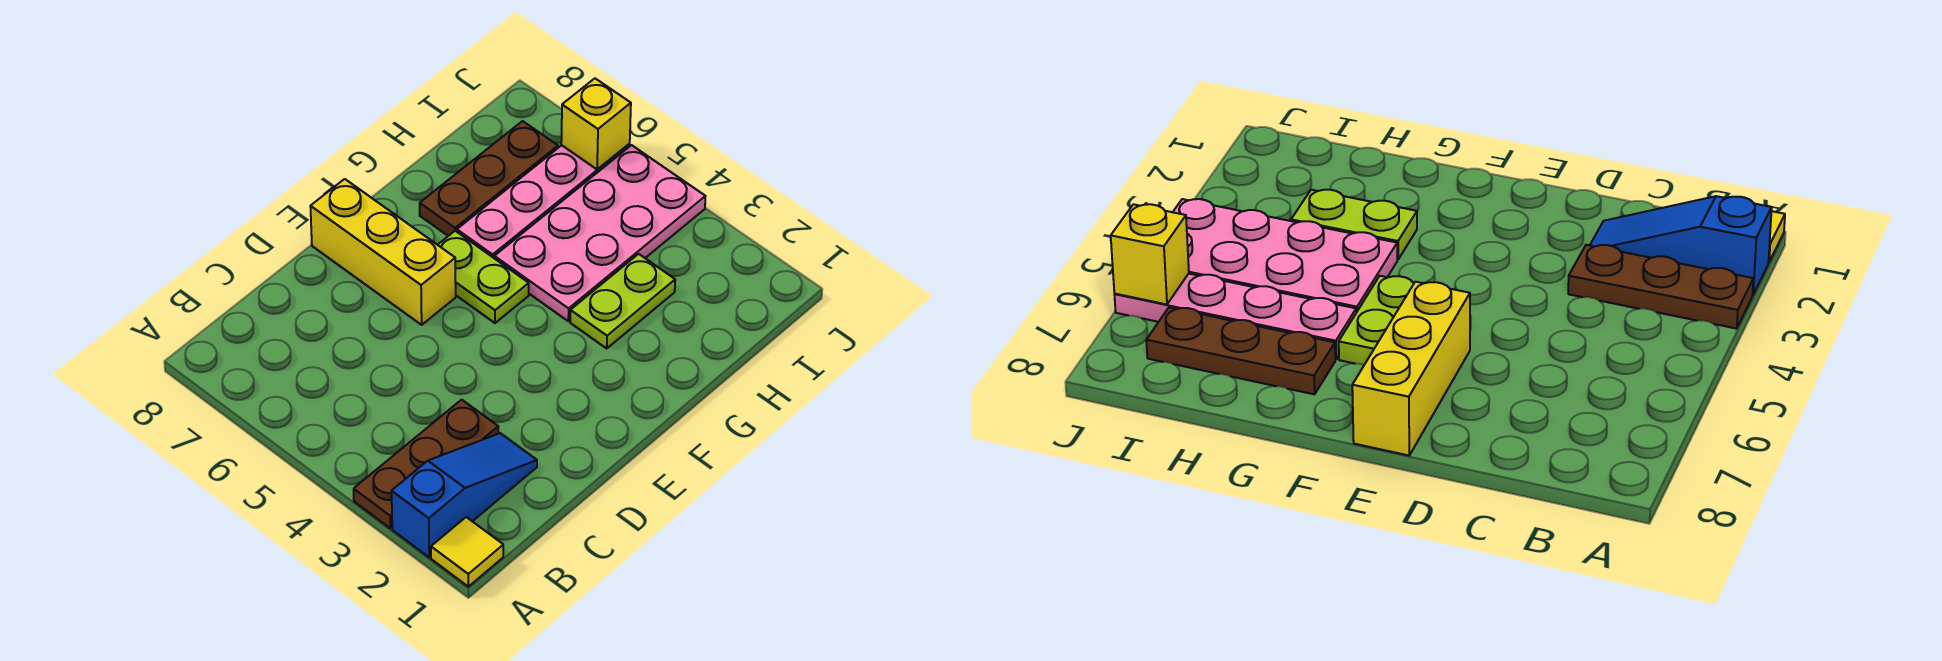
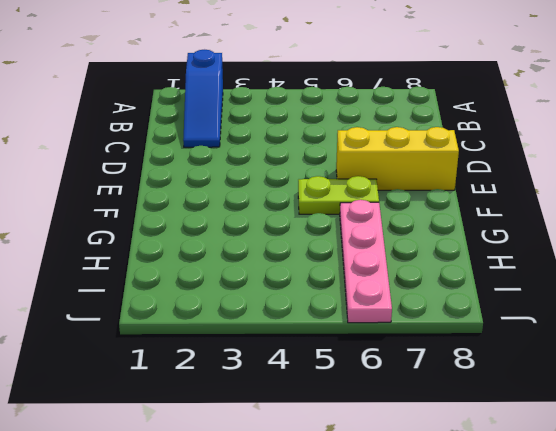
none -> yellow tile A1 level 1
none -> brown plate A3:C3 level 1

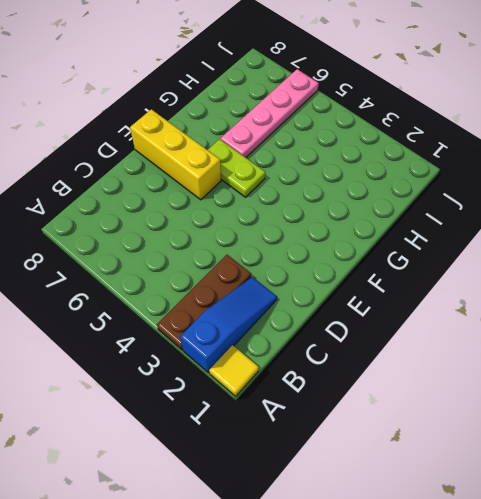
none -> lime plate G3:H3 level 1
none -> pink plate G4:J5 level 1

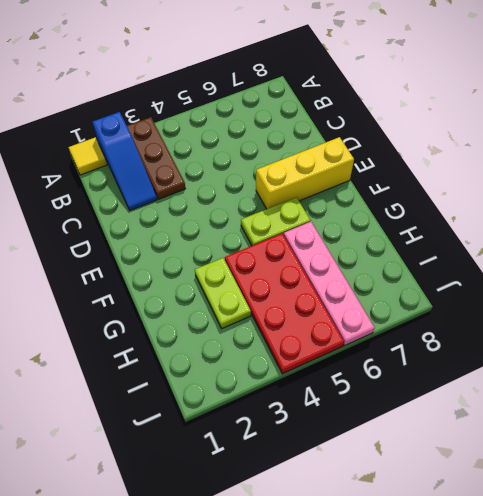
red plate G4:J5 level 1 -> pink plate G4:J5 level 1
none -> brown plate G7:I7 level 1
none -> yellow brick J6 level 2

